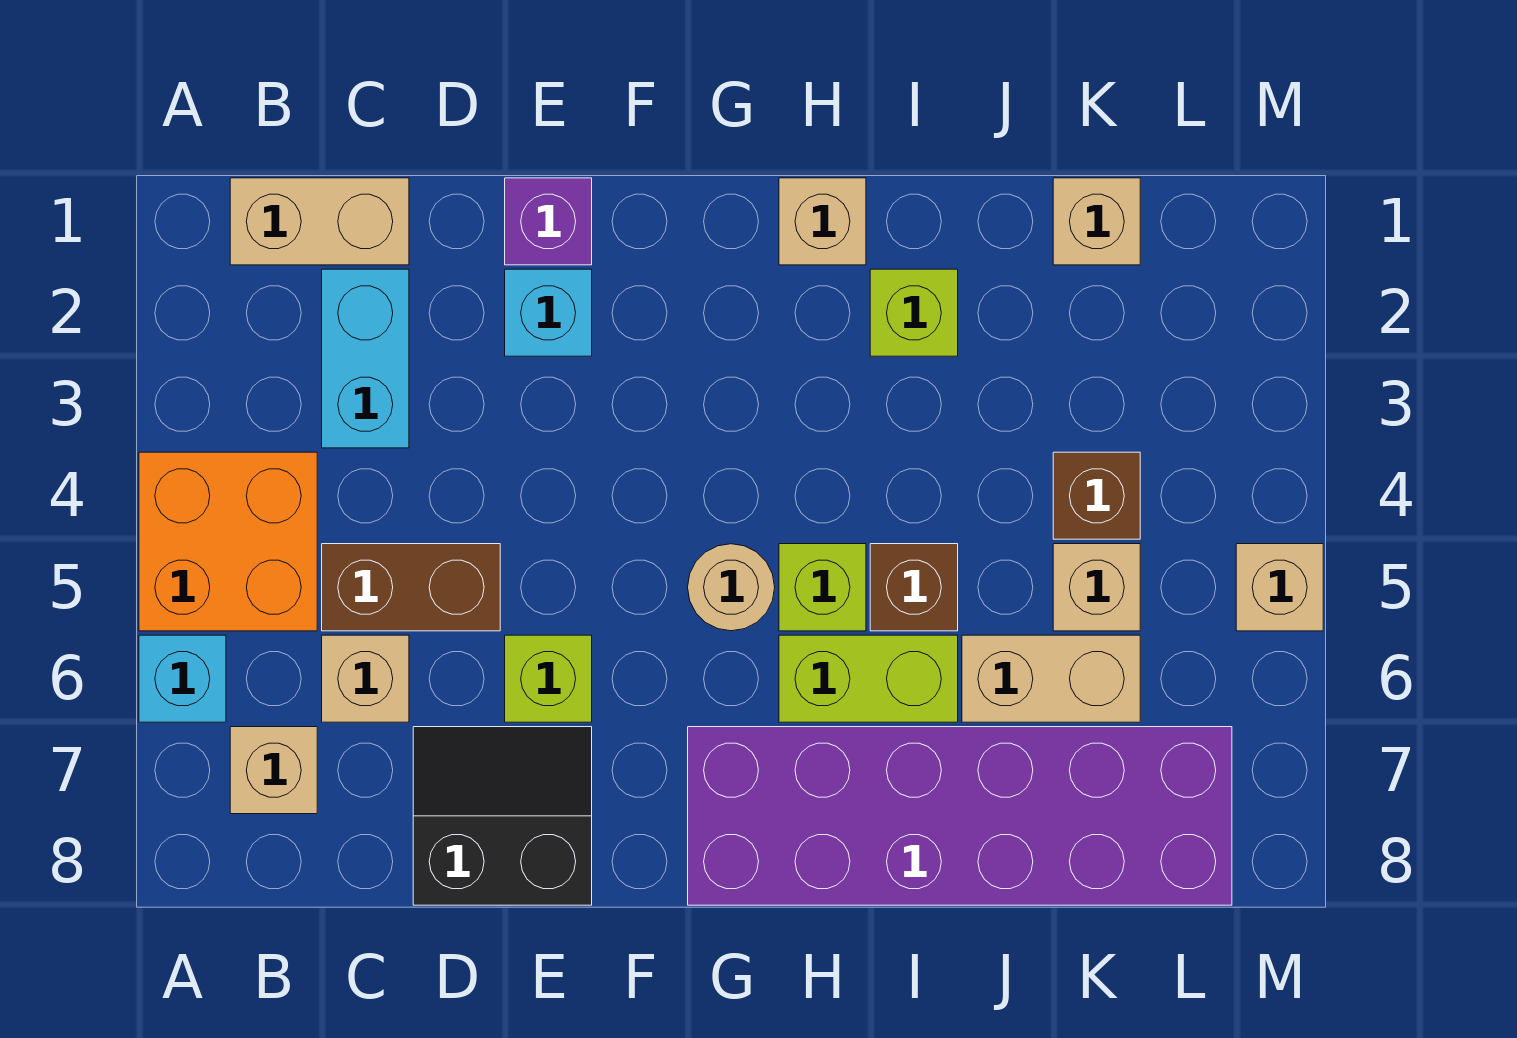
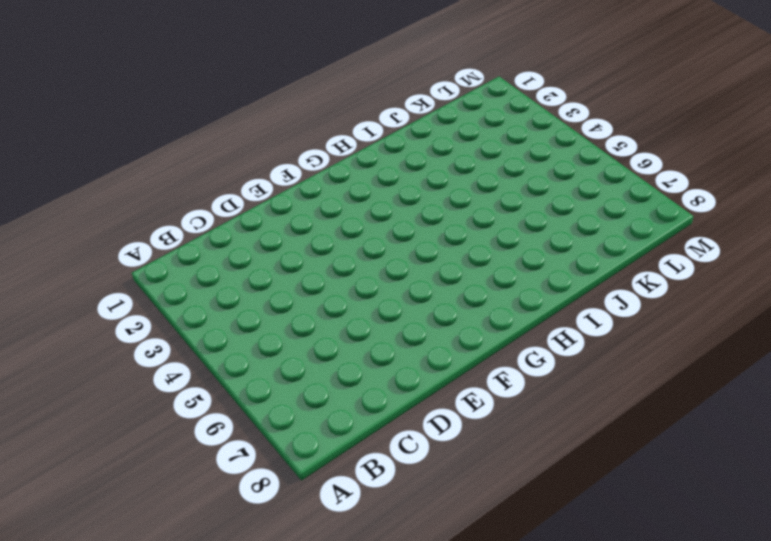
none -> orange brick A4:B5 level 1
none -> cyan brick A6 level 1
none -> tan brick B1:C1 level 1

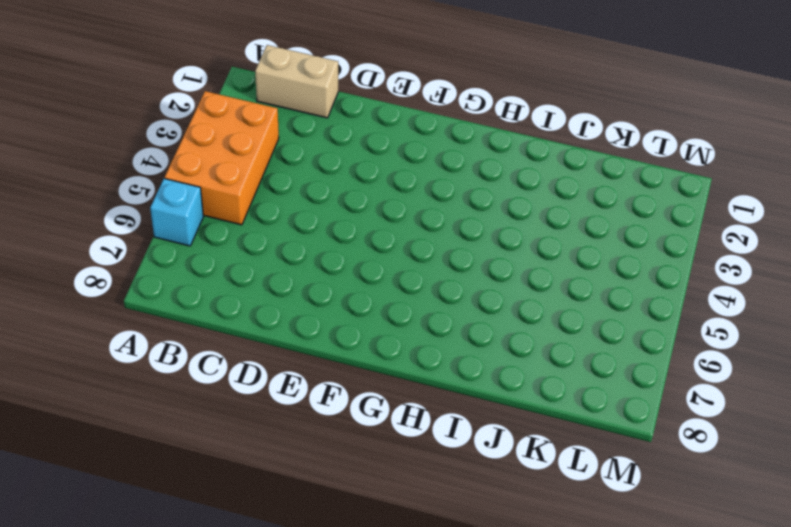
orange brick A3:B5 level 1 -> orange brick A4:B5 level 1
none -> tan brick B7 level 1
none -> cyan brick C2:C3 level 1
none -> brown brick C5:D5 level 1

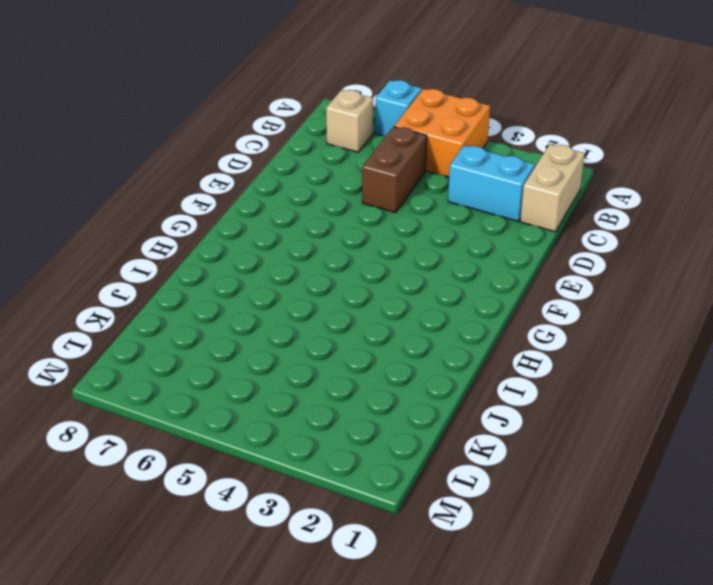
none -> tan brick C6 level 1
none -> black slope D7:E8 level 1 top 8
none -> purple brick E1 level 1

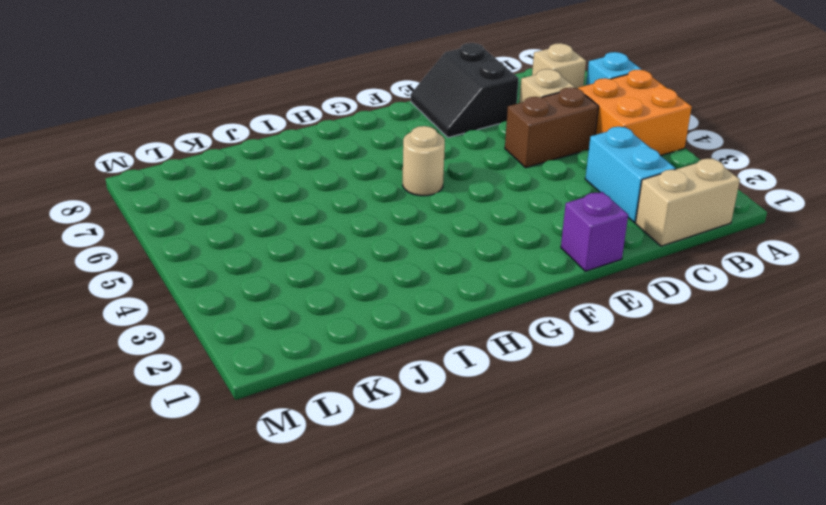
black slope D7:E8 level 1 top D -> black slope D7:E8 level 1 top 8
none -> cyan brick E2 level 1
none -> lime brick E6 level 1
none -> purple brick G7:L8 level 1

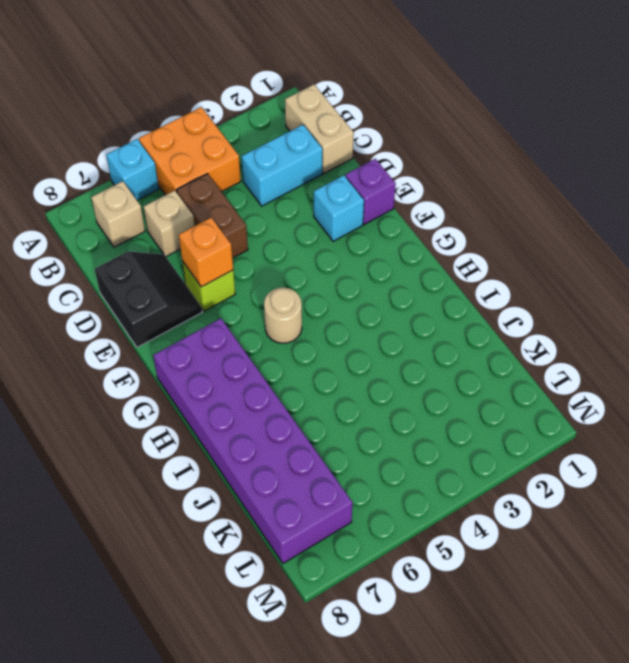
orange brick E6 level 2 -> none
none -> tan brick H1 level 1
none -> lime brick H5 level 1
none -> lime brick H6:I6 level 1

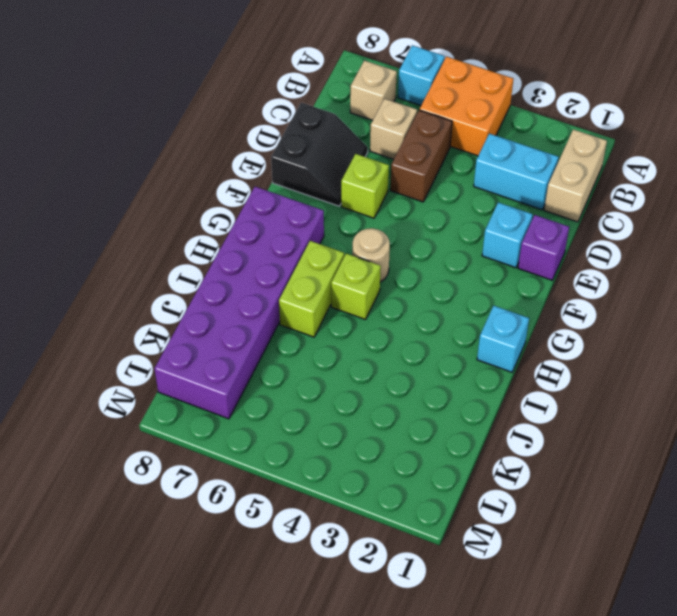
cyan brick H1 level 1 -> tan brick H1 level 1
none -> lime brick I2 level 1
none -> brown brick I5 level 1
none -> tan brick J6:K6 level 1

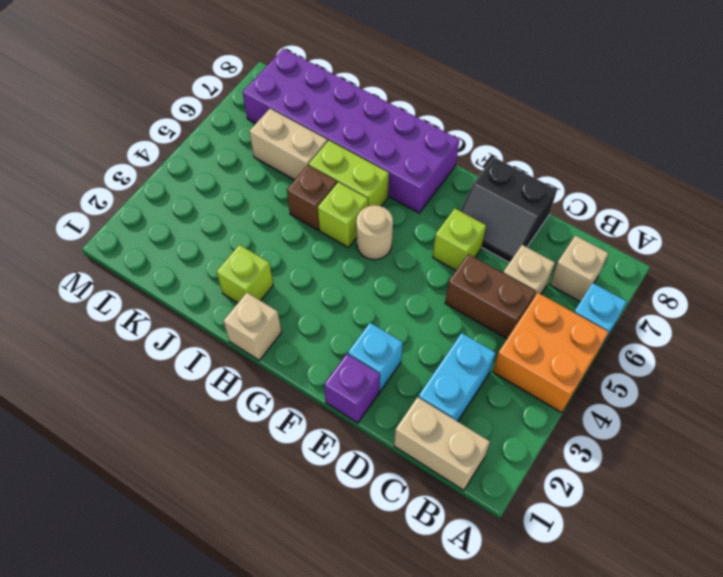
none -> tan brick K1 level 1
none -> brown brick K4 level 1
none -> tan brick K5 level 1

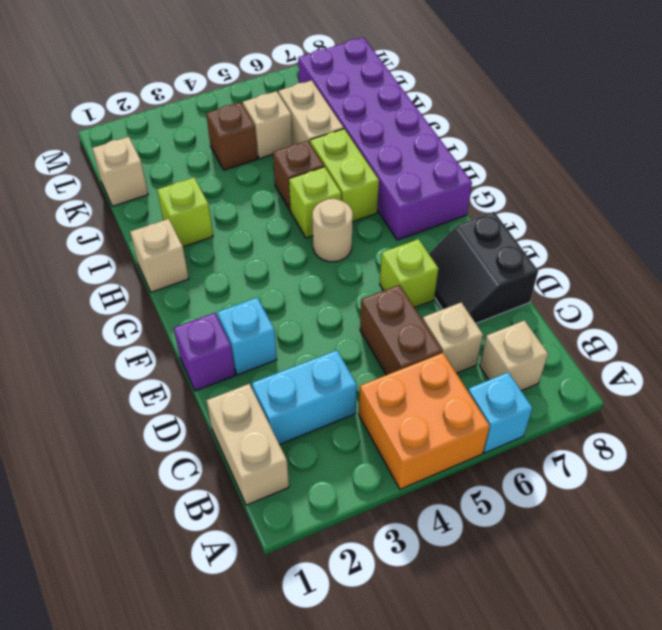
none -> tan brick M5 level 1

